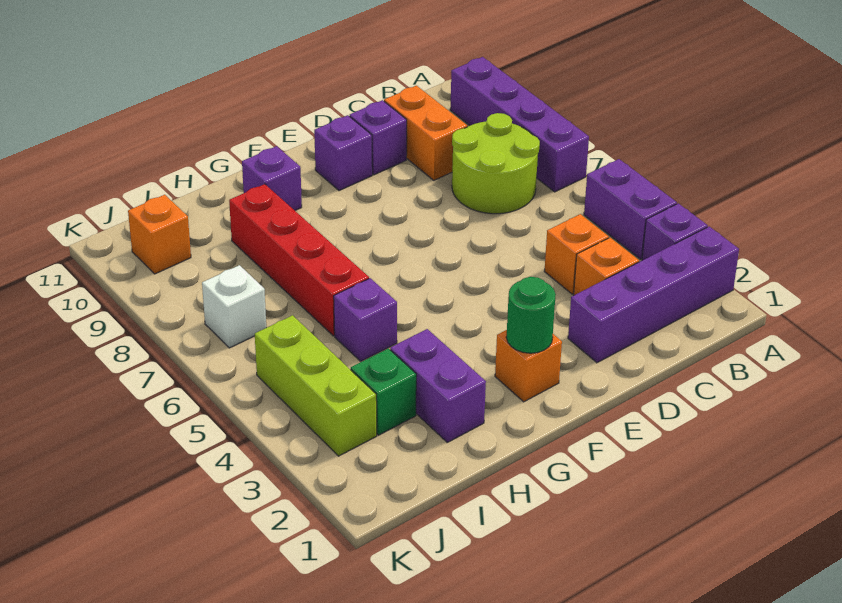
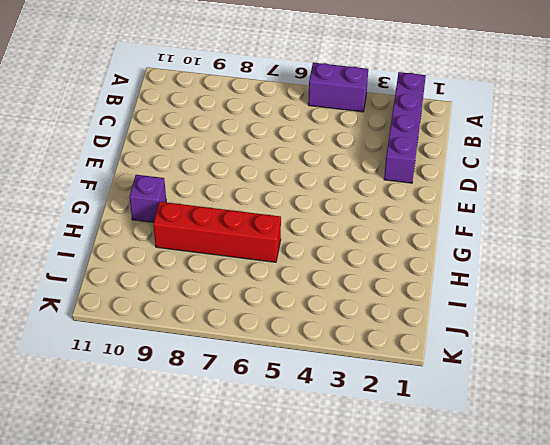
none -> purple brick A3 level 1
none -> purple brick A7:A10 level 1
none -> lime round brick B7:C8 level 1

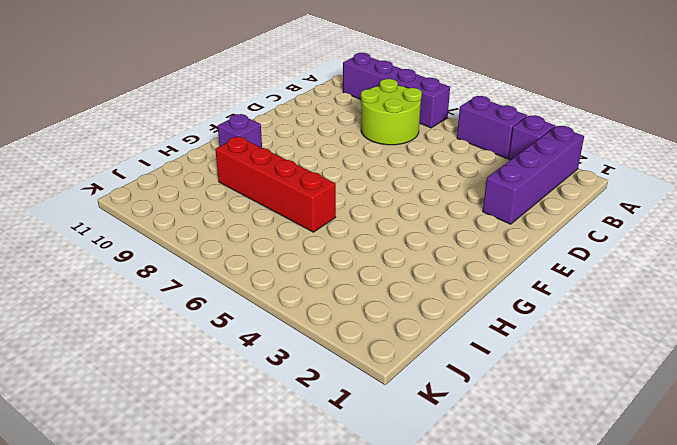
none -> orange brick C3 level 1
none -> orange brick C4 level 1
none -> orange brick C9:C10 level 1

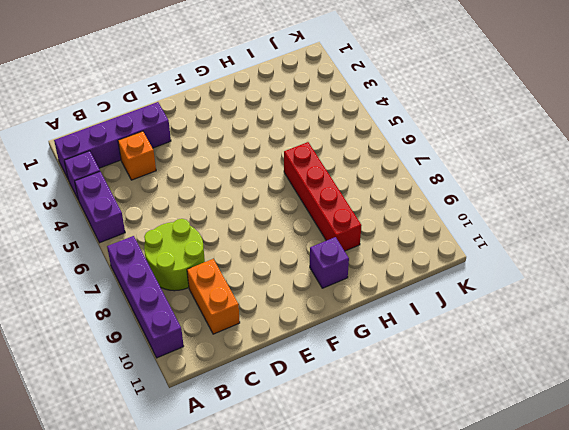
none -> orange brick C4 level 1
none -> purple brick D10 level 1
none -> purple brick E10 level 1

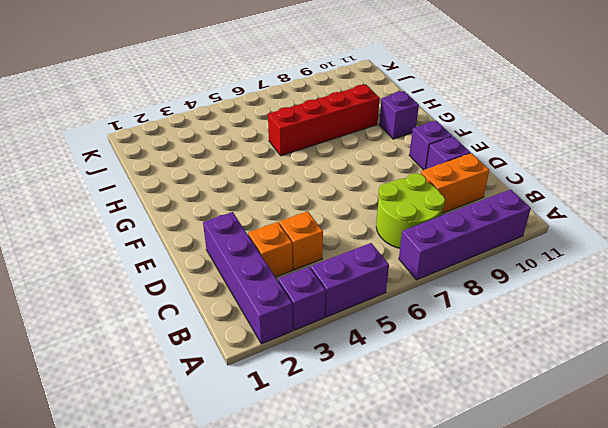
none -> orange brick F2 level 1
none -> purple brick H2:H3 level 1
none -> purple brick H5 level 1

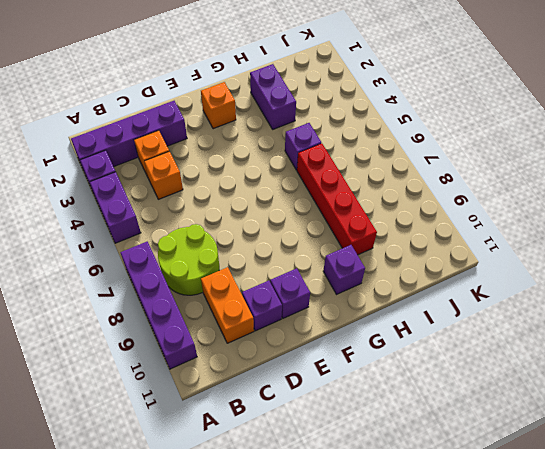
none -> green brick I3 level 1
none -> lime brick J3:J5 level 1
none -> white brick J7 level 1

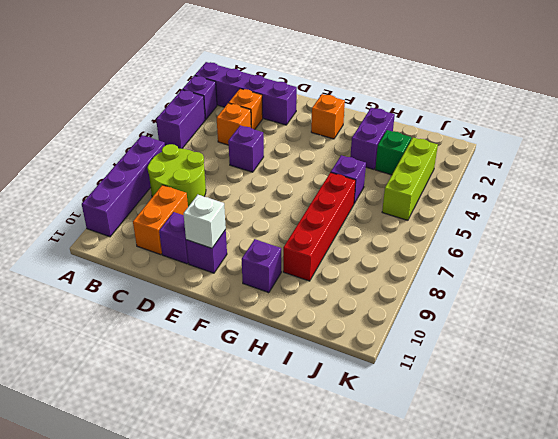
purple brick D5 level 1 -> none
white brick E10 level 2 -> white brick J7 level 1
none -> orange brick J10 level 1
none -> green round brick F2 level 2

